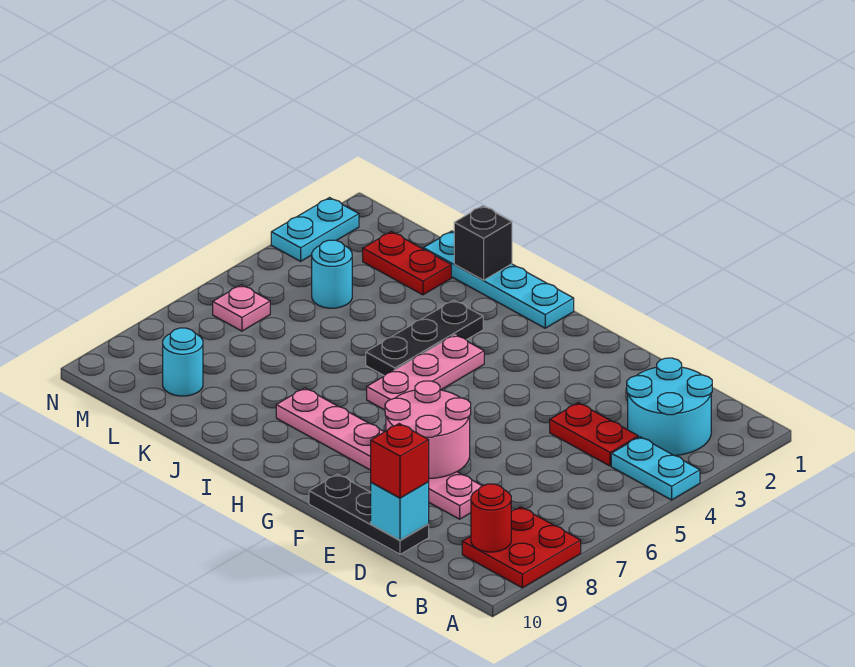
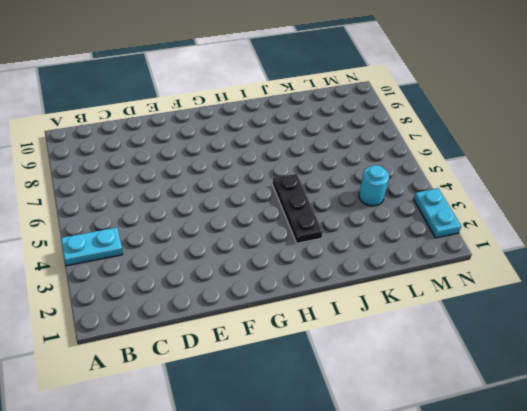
none -> red plate A8:B9 level 1
none -> cyan round brick B2:C3 level 1
none -> red plate C4:D4 level 1

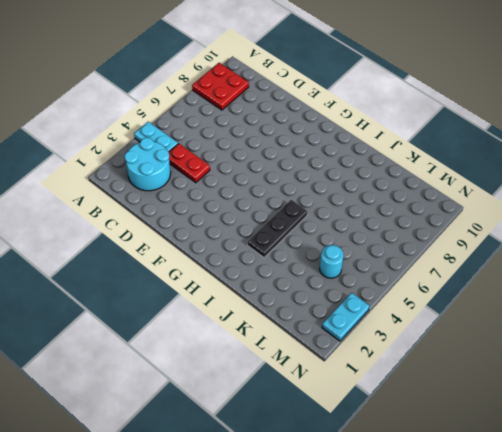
none -> pink plate D8:I8 level 1
none -> black plate D10:F10 level 1
none -> cyan plate H1:K1 level 1

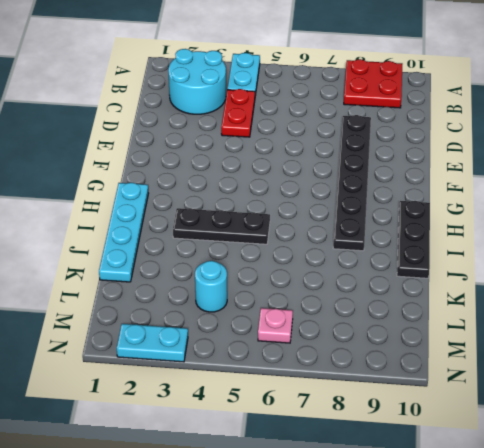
black plate D8:I8 level 1 -> pink plate D8:I8 level 1
black plate H10:J10 level 1 -> black plate D10:F10 level 1
none -> pink plate H4:H6 level 1
none -> red plate K2:L2 level 1
none -> cyan round brick L9 level 1

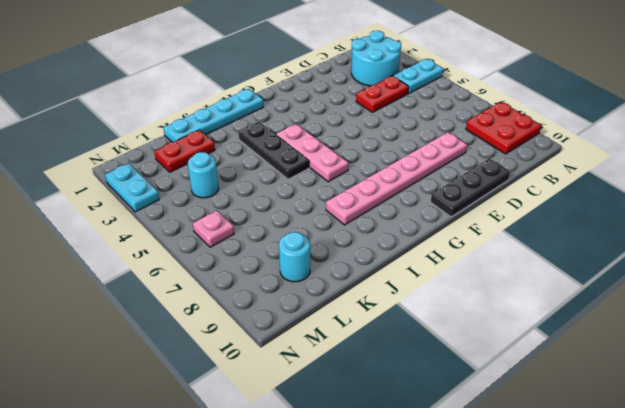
none -> red round brick B9 level 2
none -> cyan brick D10 level 2
none -> pink round brick E7:F8 level 2

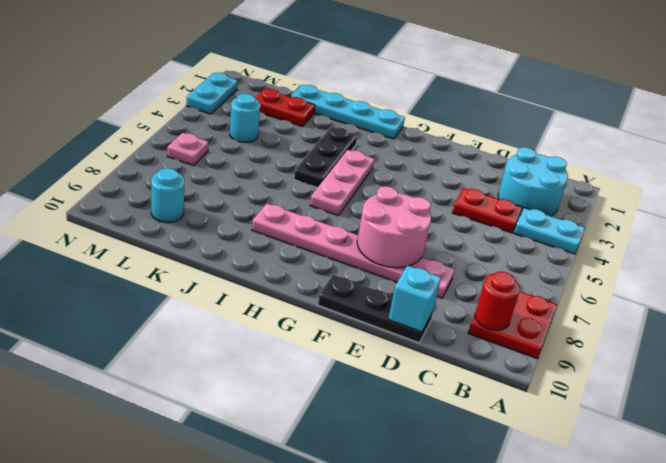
none -> black brick J1 level 2
none -> red brick D10 level 3

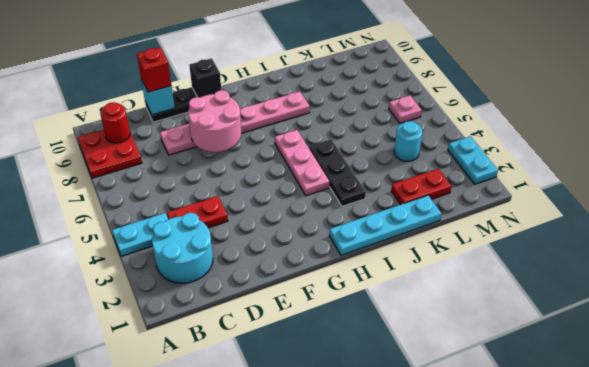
black brick F10 level 2 -> black brick J1 level 2
none -> cyan round brick L9 level 1

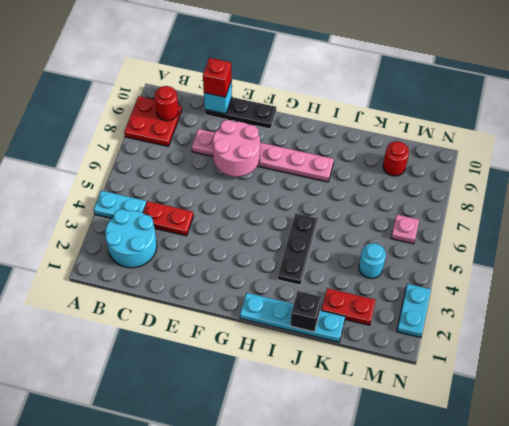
red round brick L9 level 1 -> cyan round brick L9 level 1
none -> pink plate H4:H6 level 1

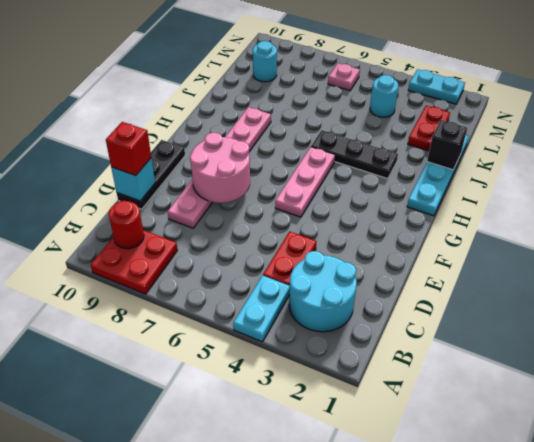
pink plate F5:H5 level 1 -> pink plate H4:H6 level 1

